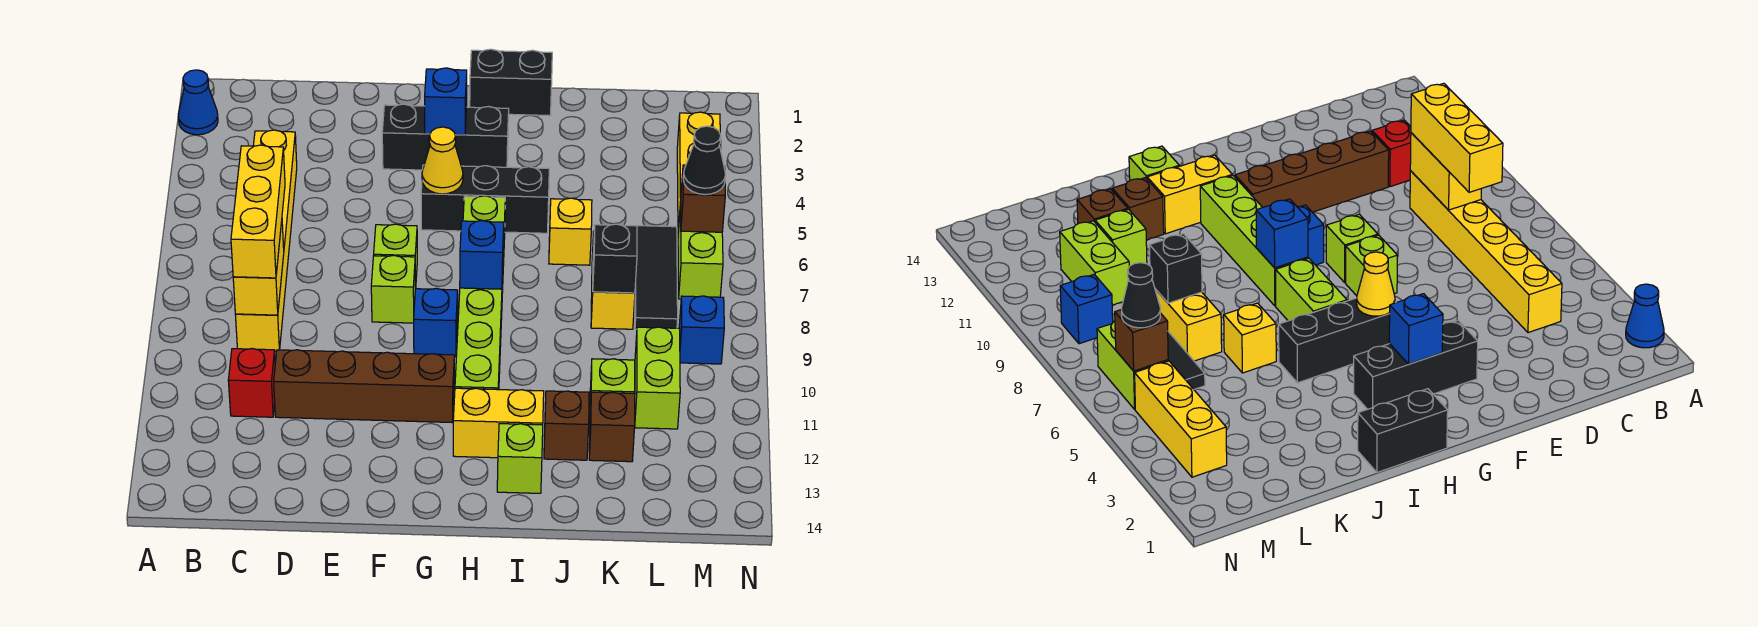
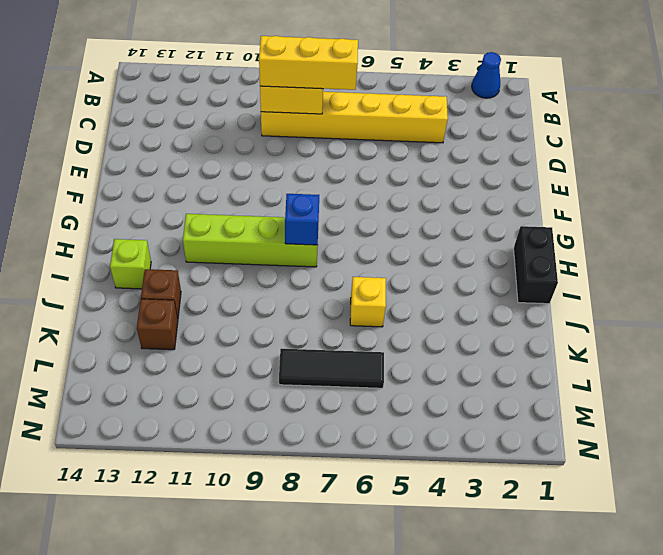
none -> red brick C11 level 1
none -> brown brick D11:G11 level 1
none -> black brick F3:H3 level 1
none -> lime brick F7 level 1

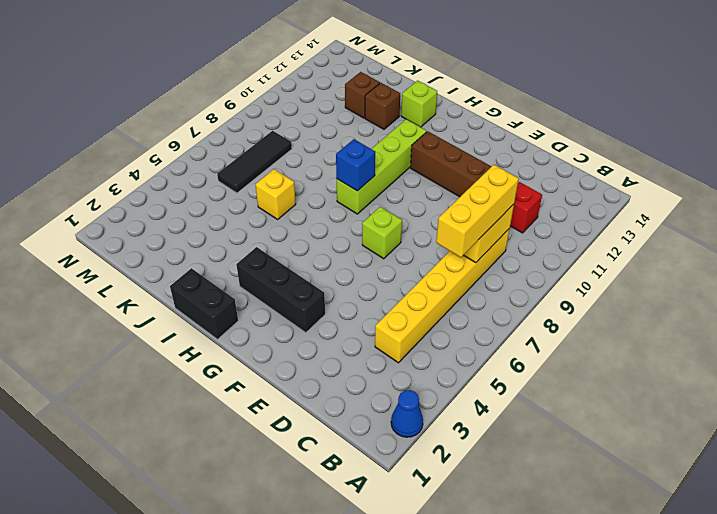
none -> lime brick F8 level 1
none -> black brick G5:I5 level 1
none -> blue brick G9 level 1
none -> lime brick H6:H7 level 1

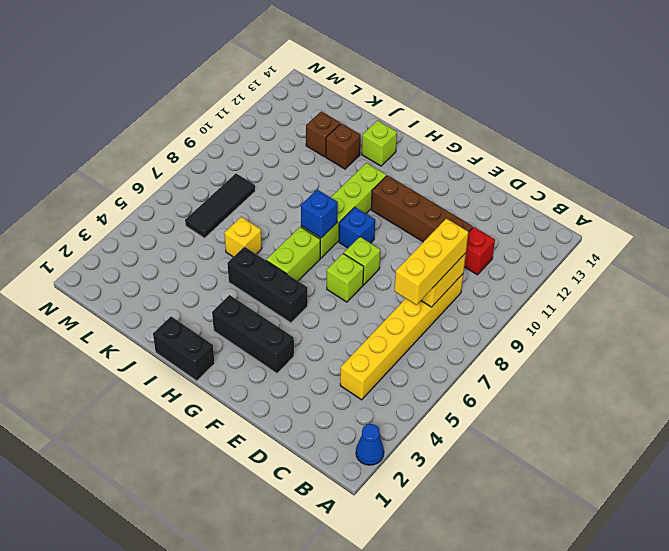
none -> yellow brick H12:I12 level 1
none -> yellow brick K7:K8 level 1
none -> lime brick K11 level 1
none -> lime brick L10:L11 level 1

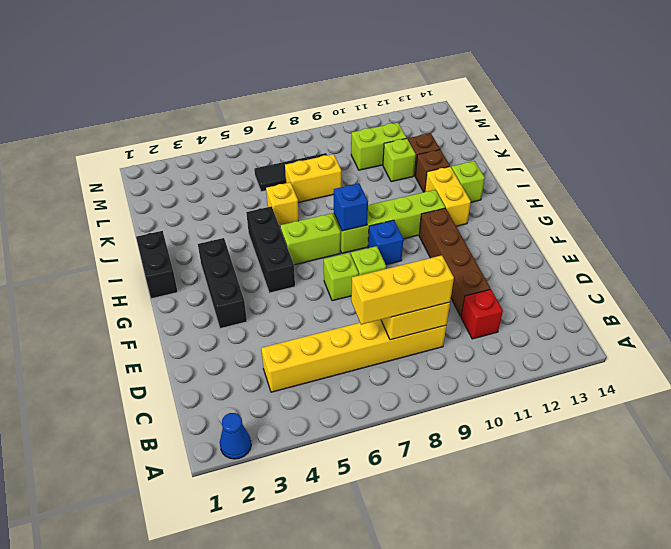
none -> yellow brick M3:M5 level 1
none -> lime brick M6:M7 level 1
none -> blue brick M9 level 1
none -> blue brick G3 level 2

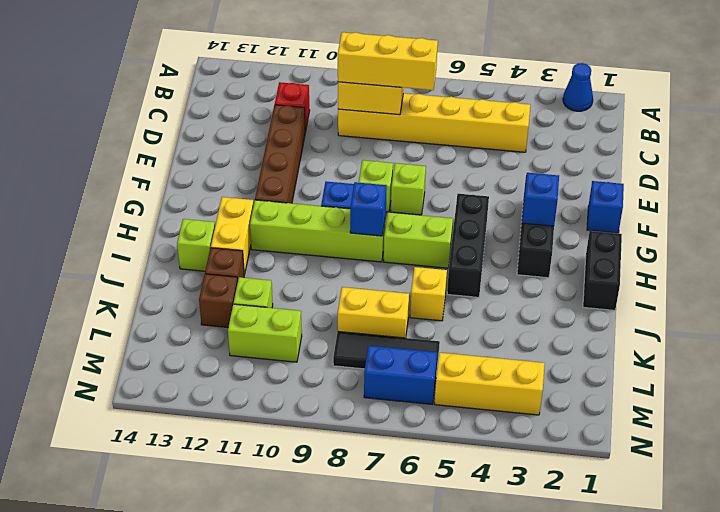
blue brick F1 level 1 -> blue brick M9 level 1
blue brick M6:M7 level 1 -> lime brick M6:M7 level 1
none -> yellow cone G5 level 2
none -> black brick K8 level 2
none -> brown brick M6 level 2
none -> black cone M6 level 3

